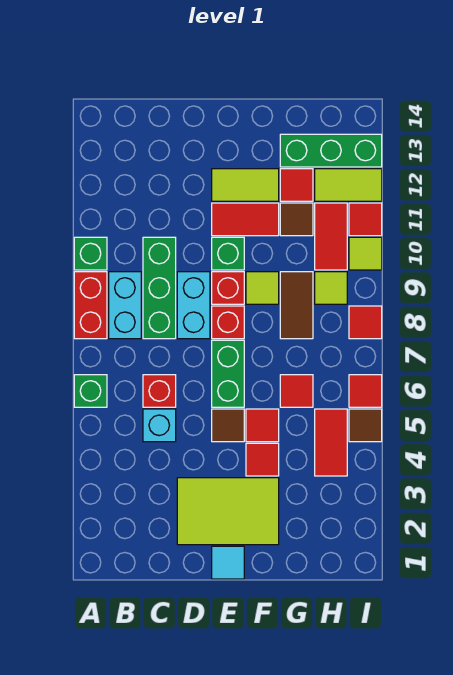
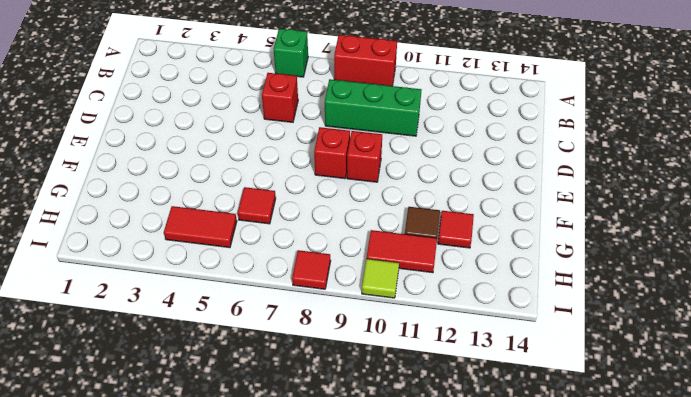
none -> green brick A10 level 1
none -> cyan brick B8:B9 level 1
none -> cyan brick C5 level 1
none -> lime tile D2:F3 level 1

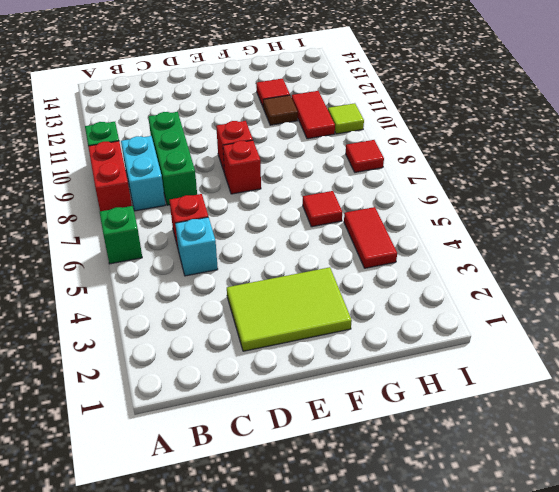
none -> cyan brick D8:D9 level 1
none -> cyan tile E1 level 1
none -> brown tile E5 level 1
none -> green brick E6:E7 level 1

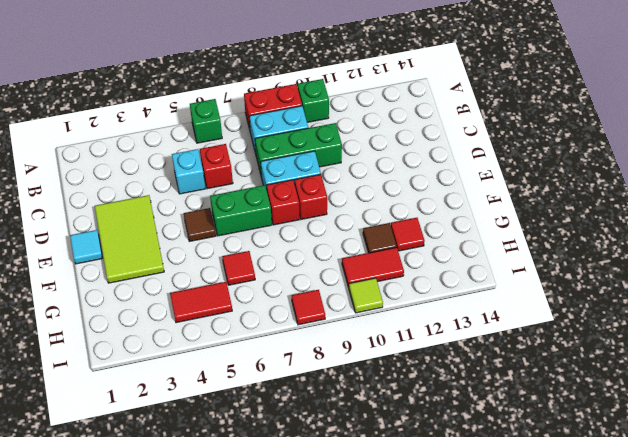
none -> green brick E10 level 1
none -> red tile E11:F11 level 1
none -> lime tile E12:F12 level 1
none -> red tile F4 level 1

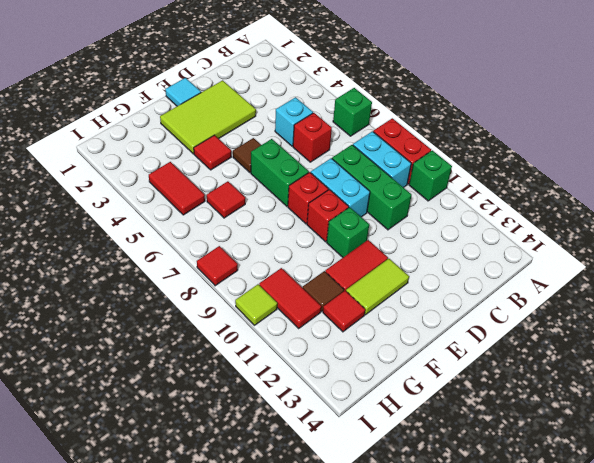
none -> red tile F5 level 1
none -> lime tile F9 level 1
none -> brown tile G8:G9 level 1
none -> green brick G13:I13 level 1

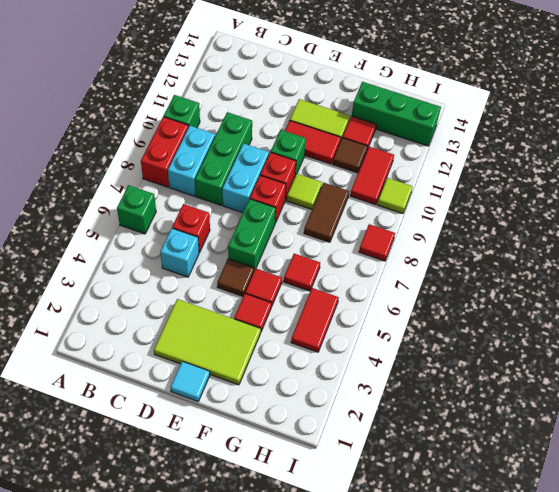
none -> lime tile H9 level 1
none -> lime tile H12:I12 level 1
none -> brown tile I5 level 1
none -> red tile I6 level 1

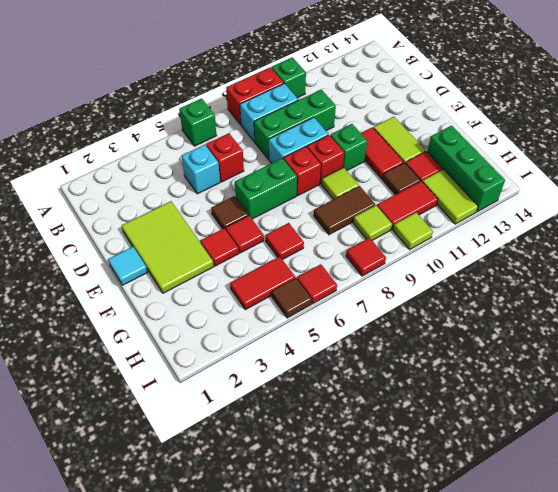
none -> red tile I11 level 1

